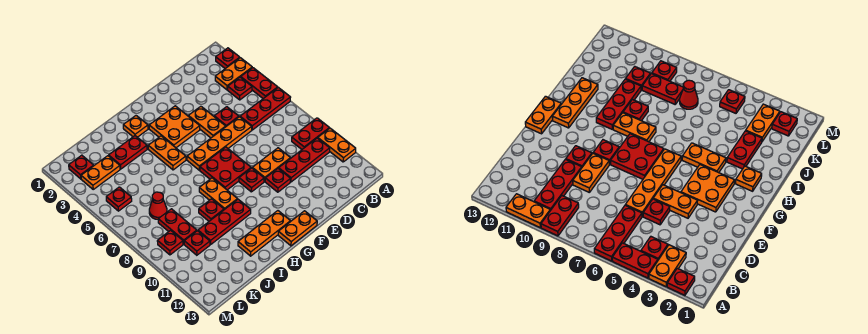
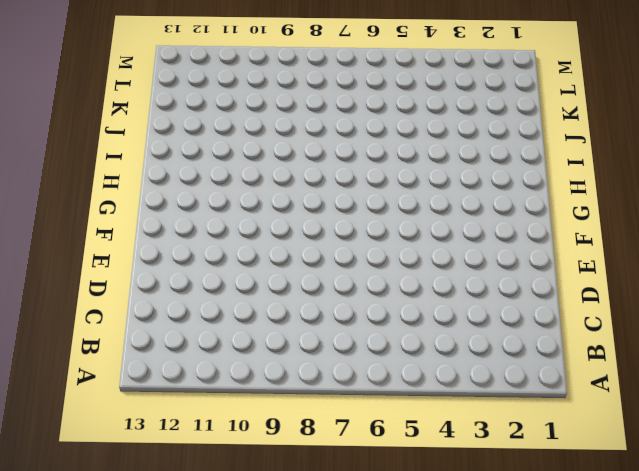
none -> red plate A2 level 1
none -> orange plate A3:B3 level 1
none -> red plate A4:A5 level 1
none -> red plate A6:C6 level 1

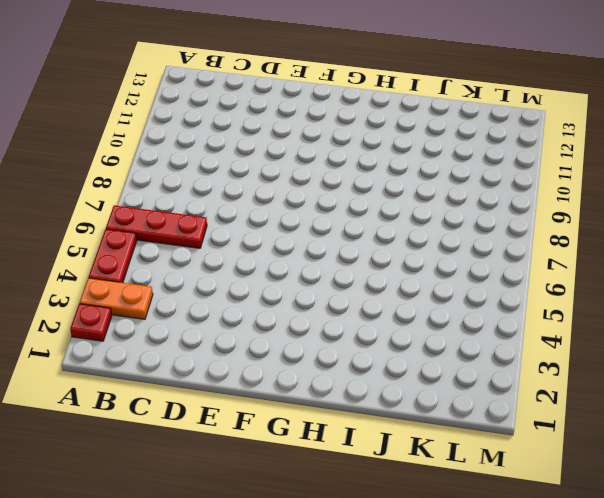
none -> red plate A9:B9 level 1
none -> orange plate A10:A11 level 1
none -> red plate B4 level 1
none -> red plate B10:D10 level 1

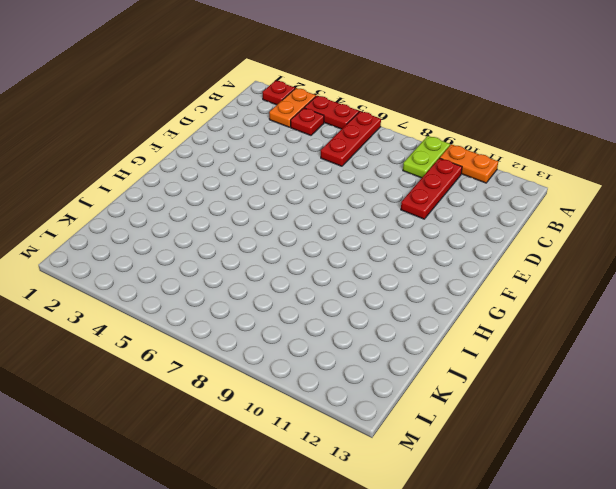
lime plate A9:B9 level 1 -> red plate A9:B9 level 1
none -> red plate D5 level 1
none -> orange plate D6:G6 level 1
none -> orange plate D9:E9 level 1
none -> orange plate E4:E5 level 1

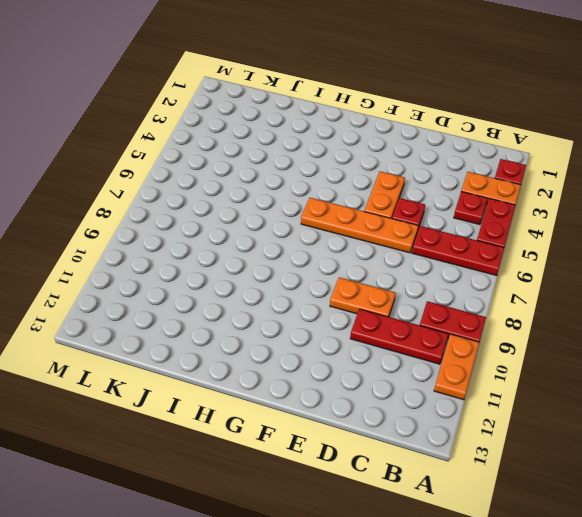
none -> red plate E10 level 1
none -> orange plate F3:G4 level 1
none -> red plate F7:G8 level 1
none -> red plate F9 level 1

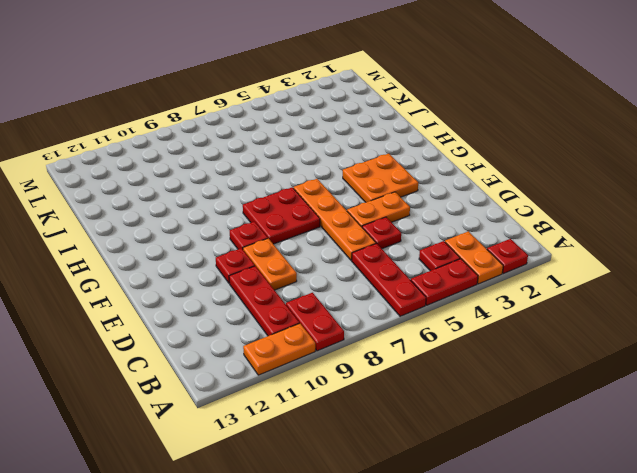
none -> orange plate F13:G13 level 1
none -> orange plate G12:I12 level 1
none -> orange plate H2 level 1
none -> orange plate H4:H5 level 1

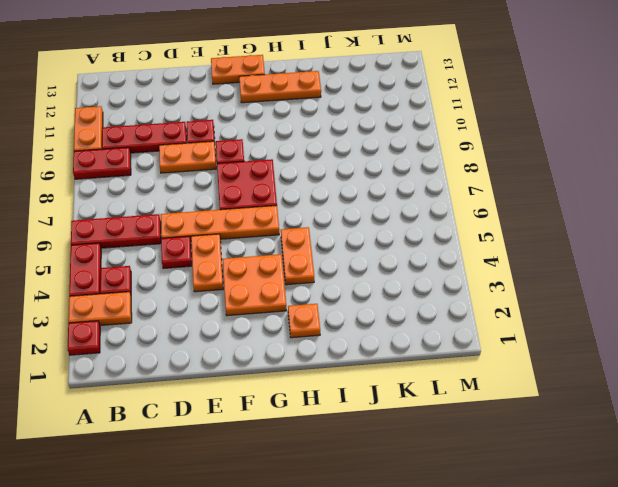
none -> orange plate H8:H9 level 1
none -> red plate H10:J10 level 1
none -> red plate I3:J3 level 1
none -> red plate I9 level 1

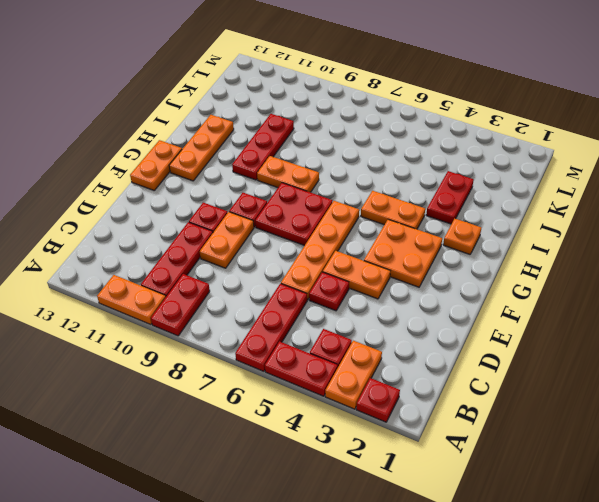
none -> red plate I9 level 1
none -> orange plate K3:L3 level 1
none -> red cone K7 level 1
none -> red plate K8:K9 level 1

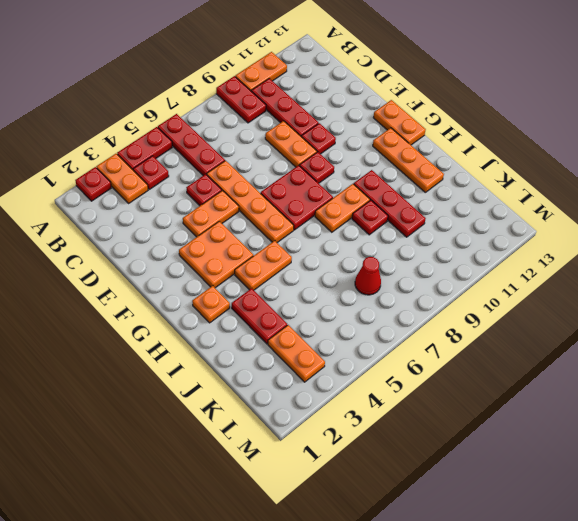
none -> red plate K8:K9 level 1
none -> red plate K10 level 1
none -> red plate L2 level 1
none -> red plate L5 level 1

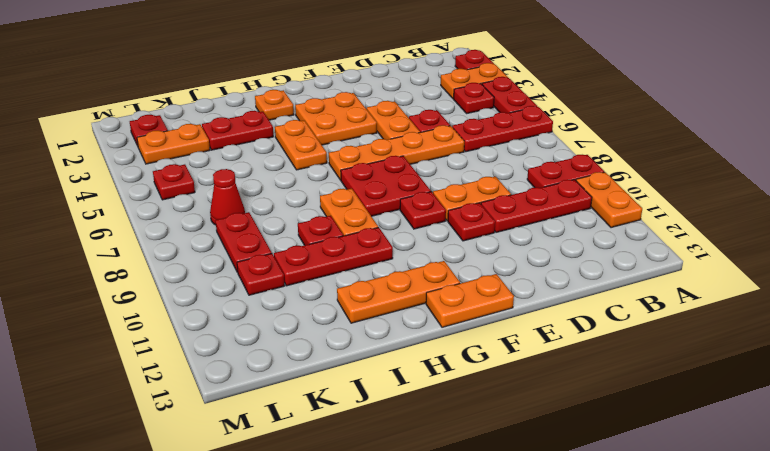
none -> red plate L9 level 1

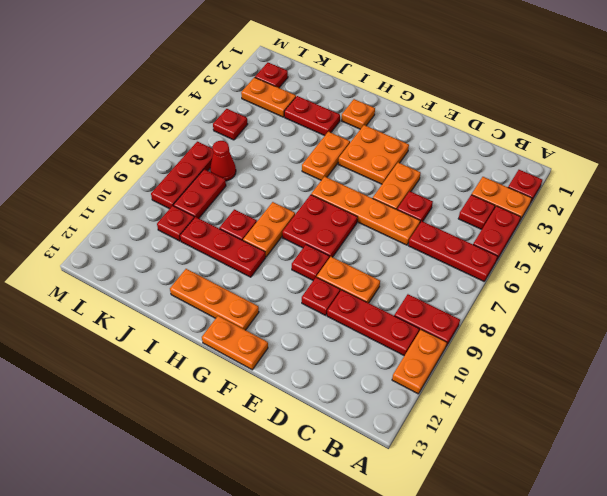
red plate L7:L9 level 1 -> red plate L9 level 1

